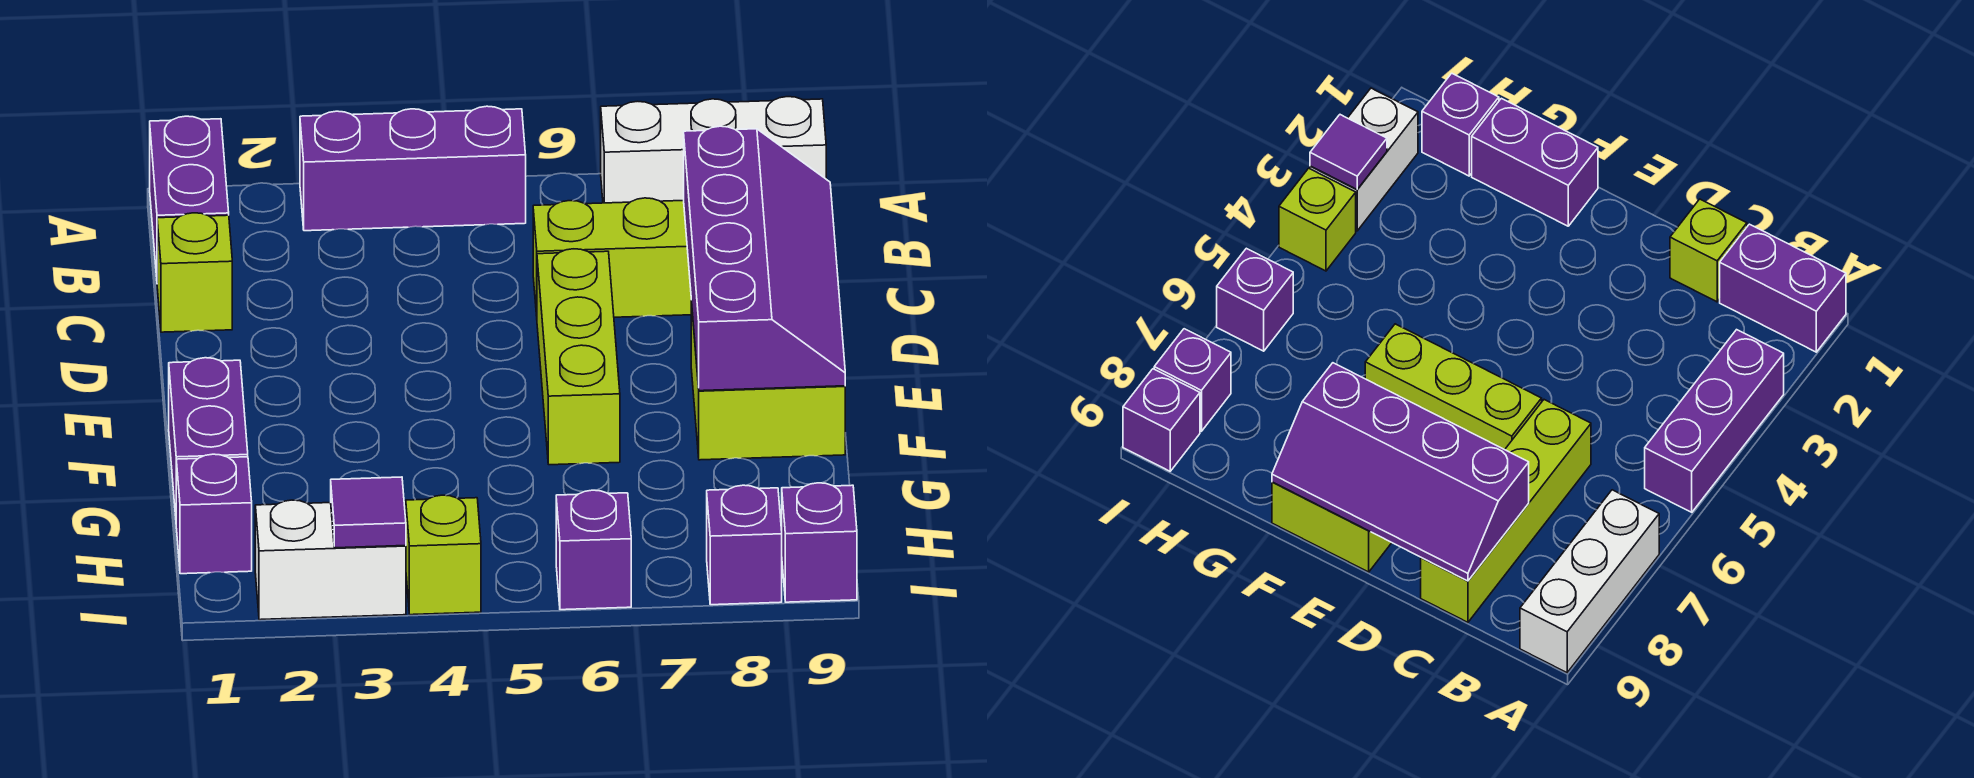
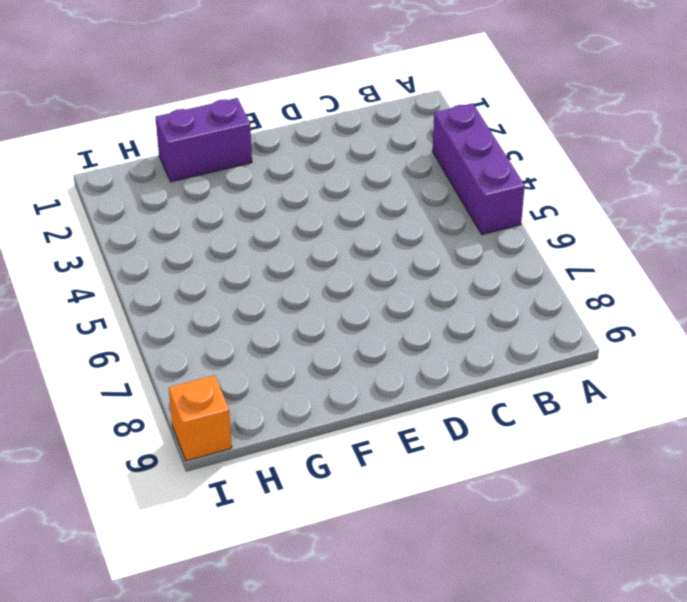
orange brick I9 level 1 -> purple brick I9 level 1
none -> purple brick A1:B1 level 1
none -> white brick A7:A9 level 1
none -> lime brick C1 level 1

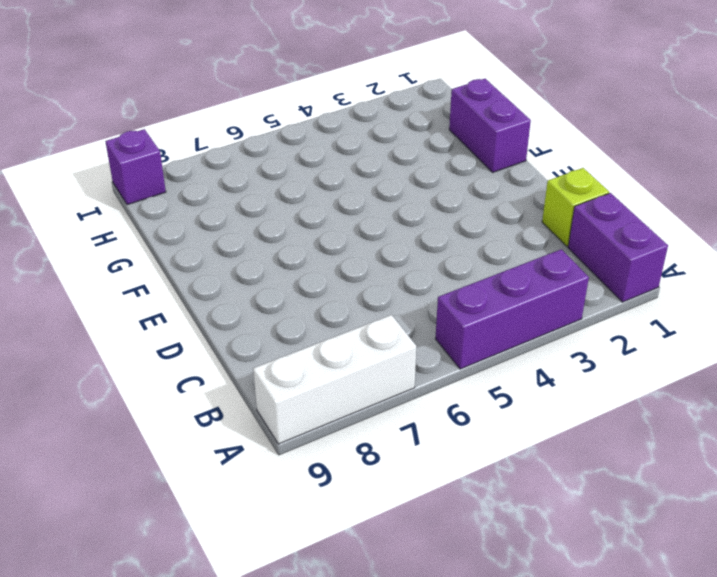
none -> lime brick C6:C9 level 1
none -> lime brick D6:F6 level 1
none -> lime brick E8:F9 level 1

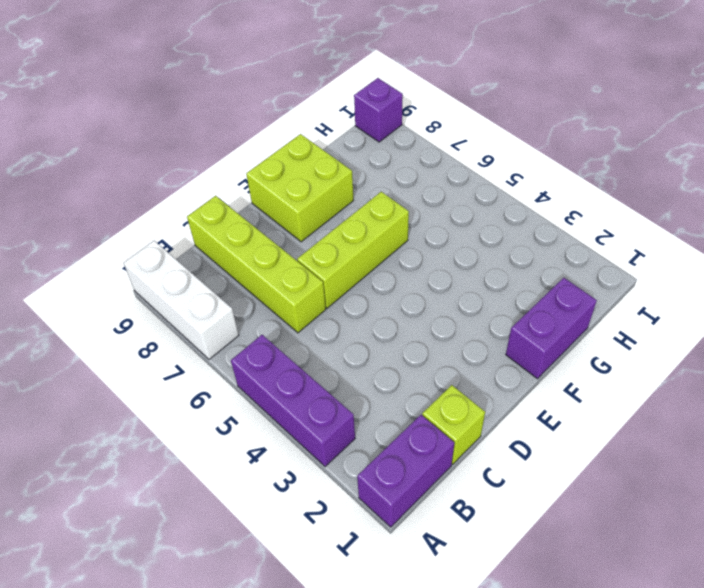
none -> purple brick H1 level 1
none -> white brick I2:I3 level 1
none -> lime brick I4 level 1

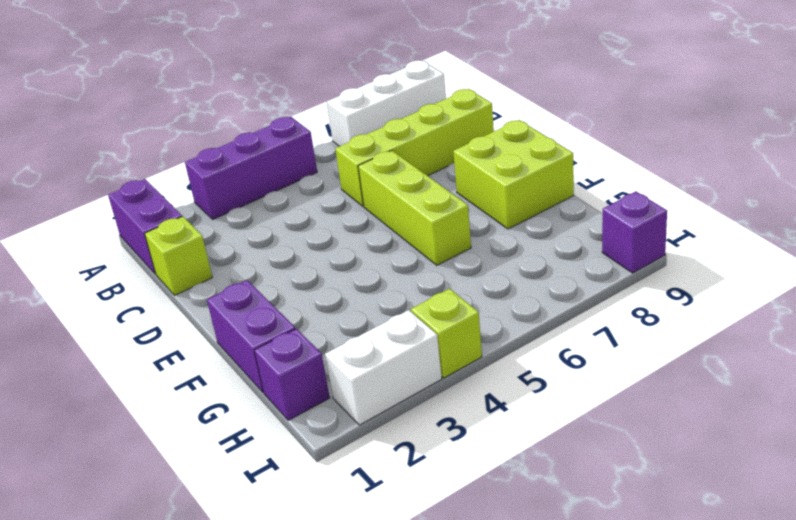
none -> purple brick I6 level 1
none -> purple brick I8 level 1
none -> purple slope C8:F9 level 2 top 8

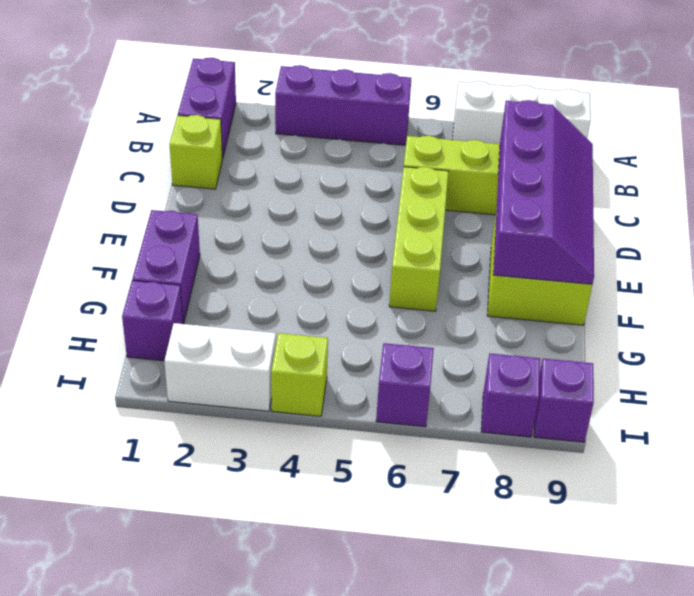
none -> purple tile I3 level 2

